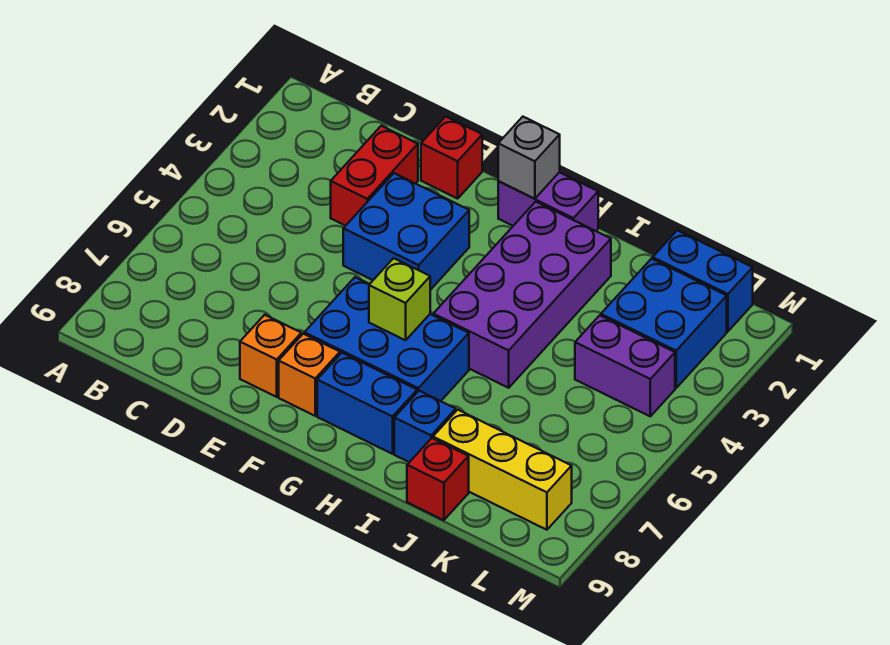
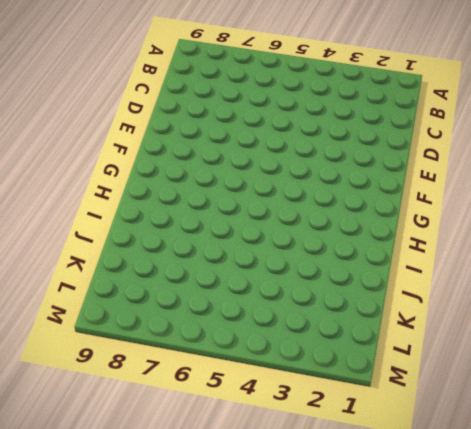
none -> red brick D2:D3 level 1
none -> red brick E1 level 1
none -> blue brick E3:F4 level 1

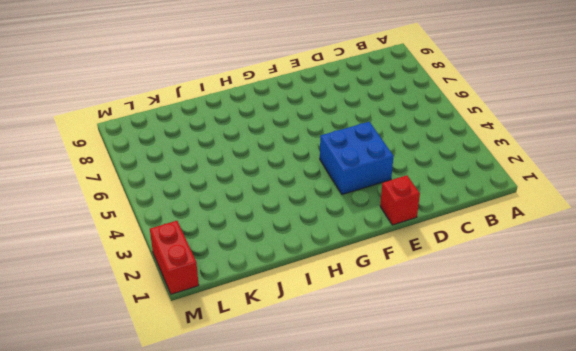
red brick M1:M2 level 1 -> red brick D2:D3 level 1
none -> orange brick E8 level 1
none -> blue brick F6:H7 level 1
none -> orange brick F8 level 1

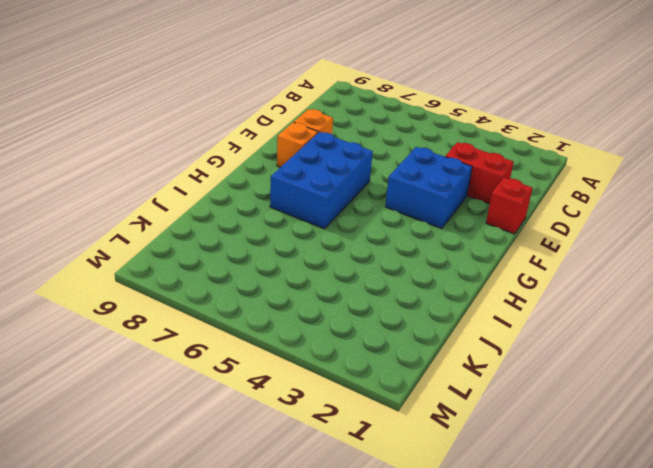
none -> purple brick G1:H1 level 1
none -> blue brick G8:H8 level 1
none -> purple brick H2:I5 level 1

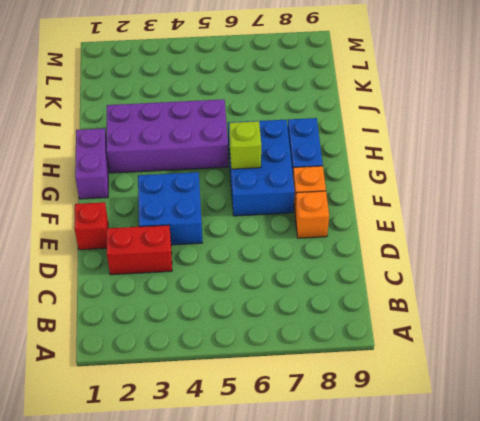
none -> blue brick I8 level 1
none -> yellow brick J8:L8 level 1
none -> red brick J9 level 1

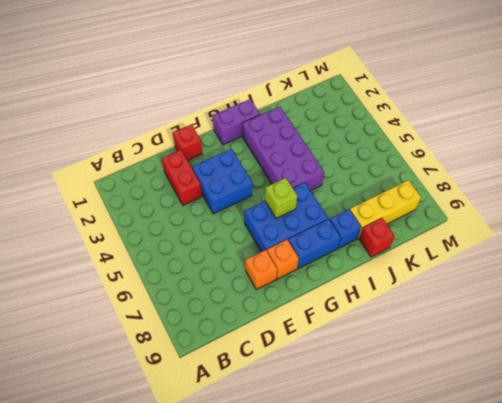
none -> blue brick K1:L1 level 1
none -> blue brick K2:L3 level 1
none -> purple brick K4:L4 level 1

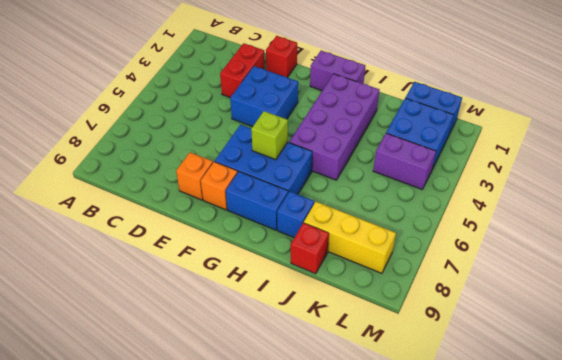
none -> grey brick G1 level 2

